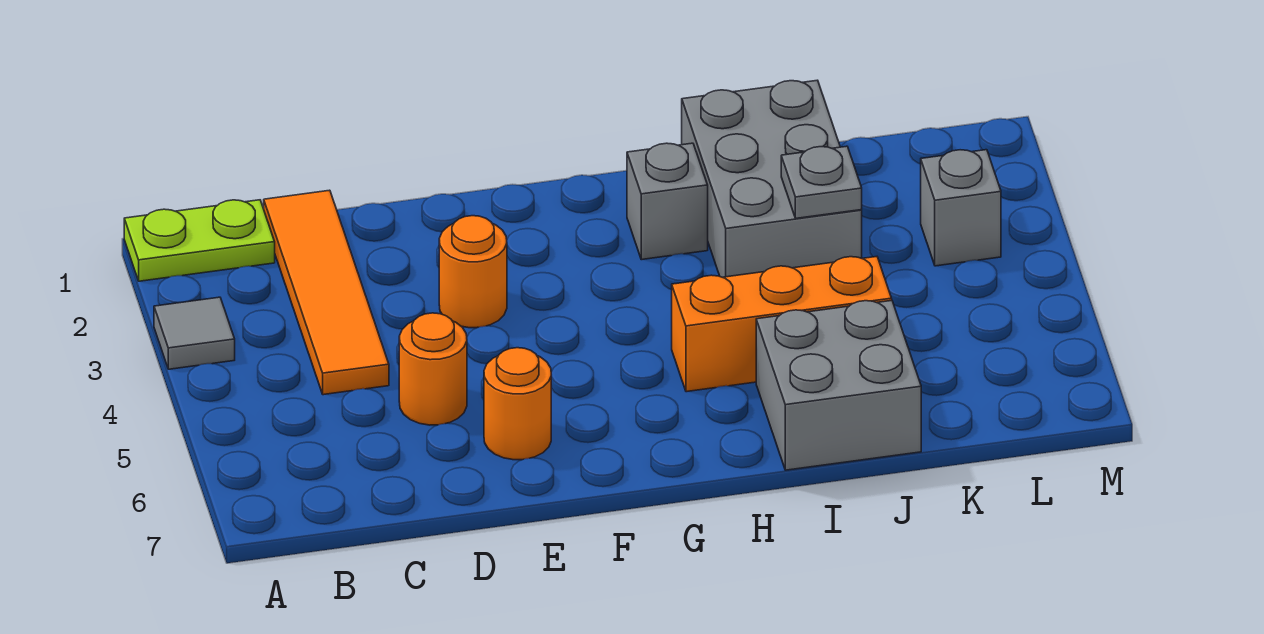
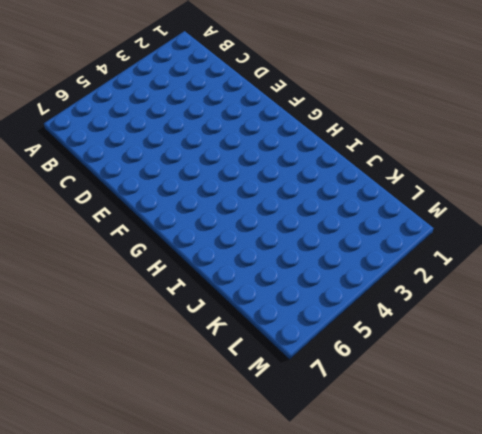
none -> lime plate A1:B1 level 1
none -> grey tile A3 level 1
none -> orange tile C1:C4 level 1

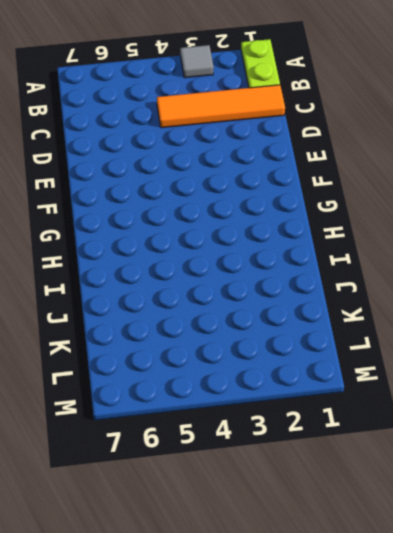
none -> orange round brick D5 level 1
none -> orange round brick E3 level 1
none -> orange round brick E6 level 1

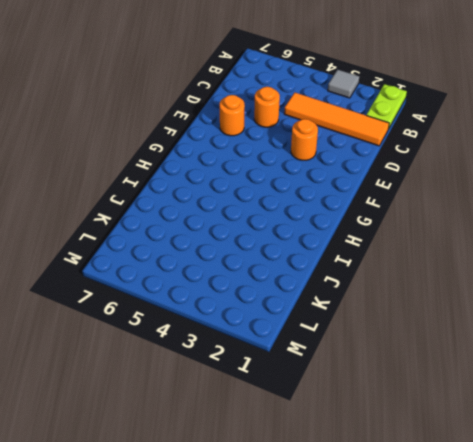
none -> grey brick H2 level 1
none -> orange brick H5:J5 level 1
none -> grey brick I1:J3 level 1

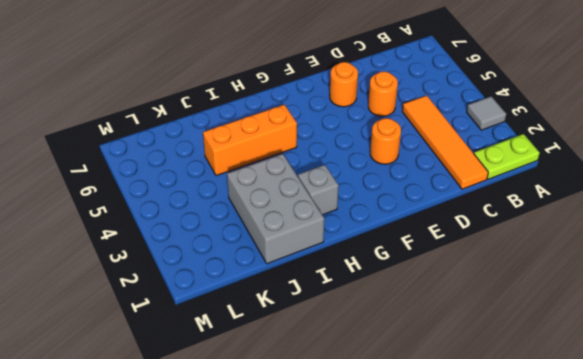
none -> grey brick I6:J7 level 1
none -> grey brick L3 level 1
none -> grey plate J3 level 2

